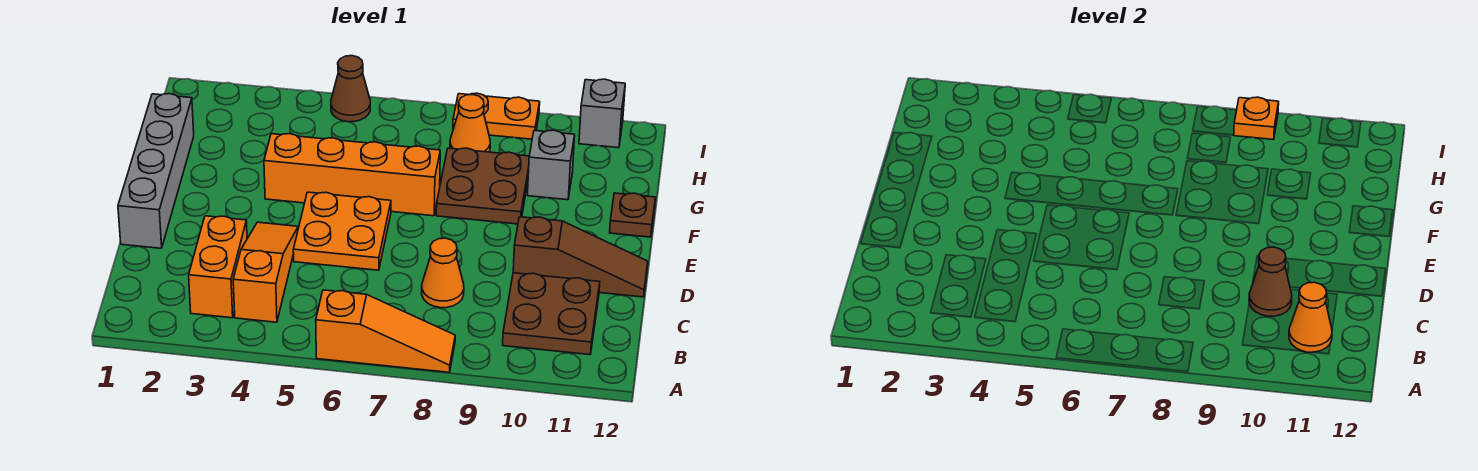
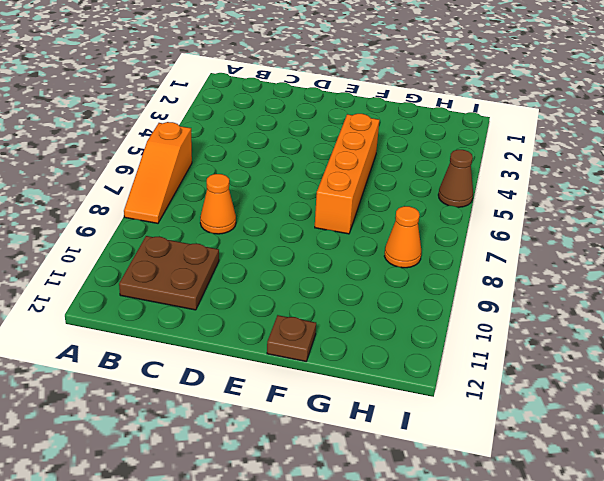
none -> orange brick B3:C3 level 1
none -> orange slope B4:D4 level 1 top B
none -> grey brick D1:G1 level 1

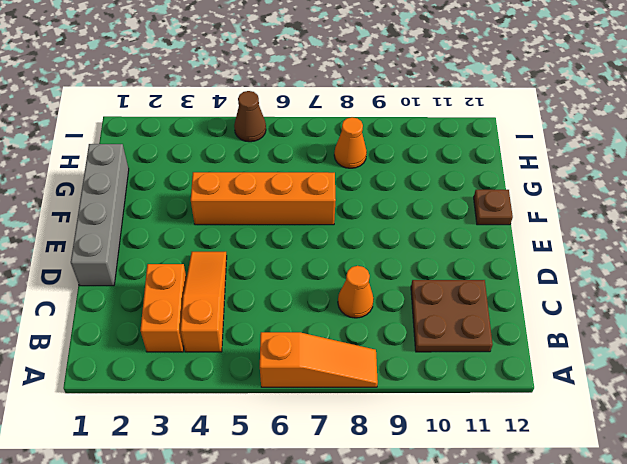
none -> orange plate D5:E6 level 1
none -> brown slope D10:D12 level 1 top 10
none -> brown plate F8:G9 level 1

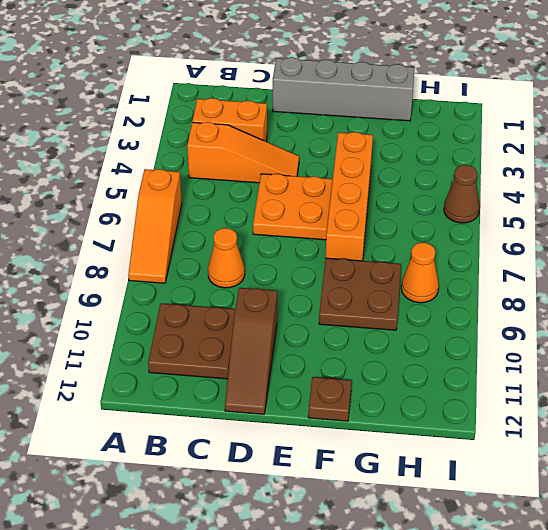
none -> grey brick G10 level 1
none -> orange plate I8:I9 level 1
none -> grey brick I11 level 1

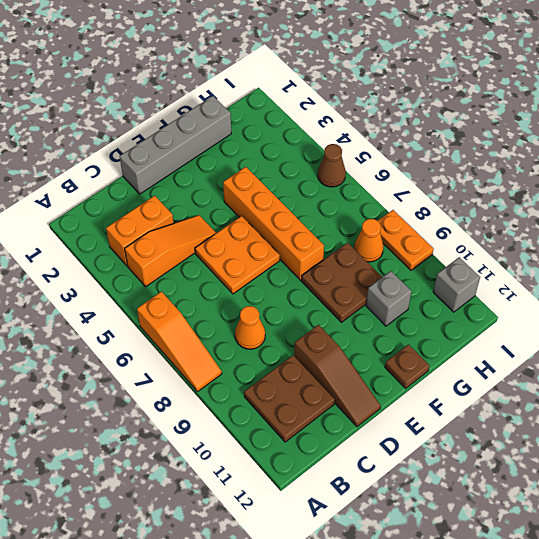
none -> orange cone B11 level 2
none -> brown cone C10 level 2
none -> orange plate I9 level 2

